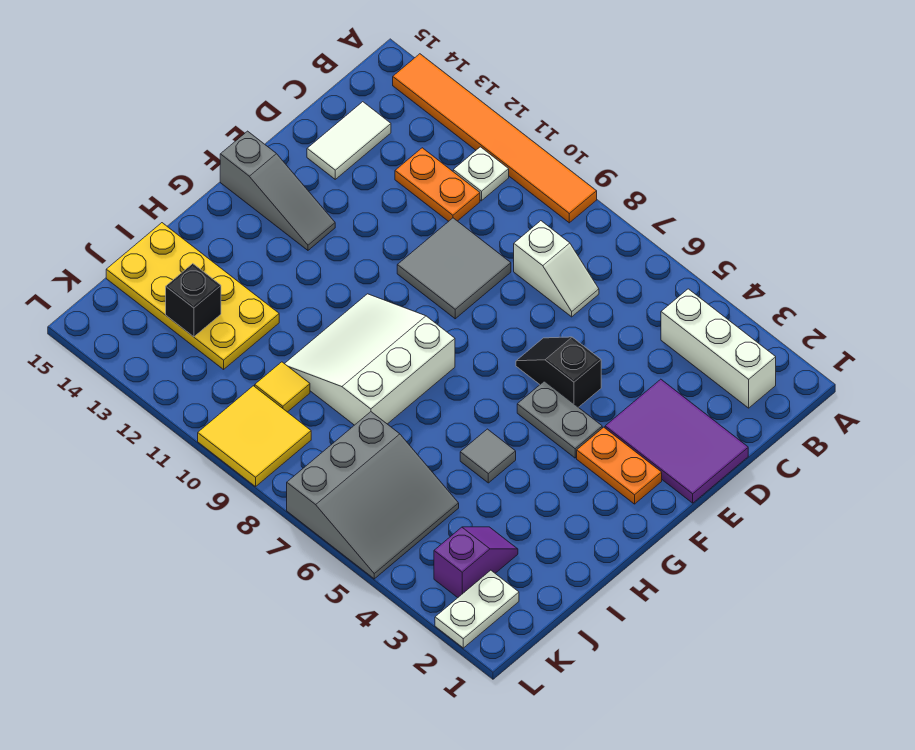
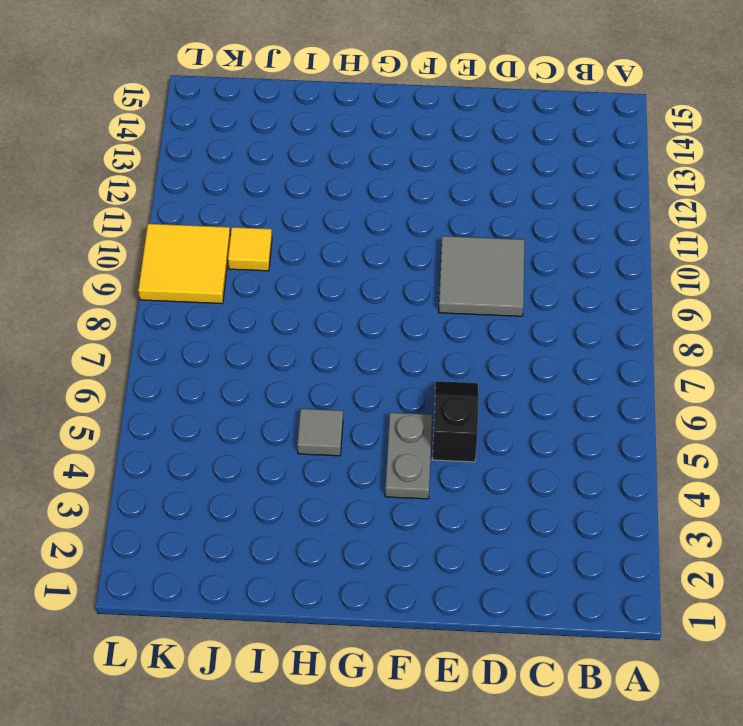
none -> orange tile A9:A14 level 1
none -> white brick B2:B4 level 1
none -> white plate B11 level 1

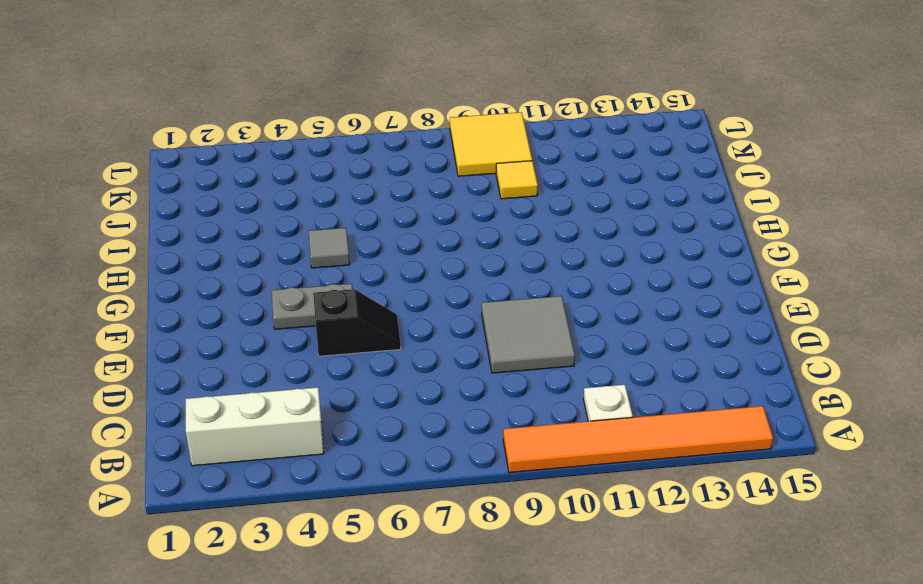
none -> white slope C7:C8 level 1 top 8
none -> orange plate C11:C12 level 1
none -> white tile C14:D14 level 1

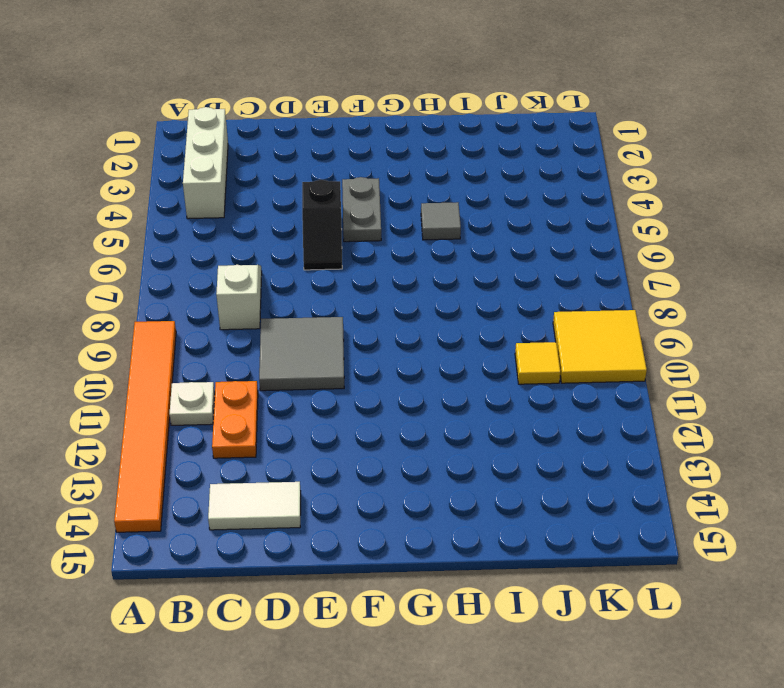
none -> purple tile D1:E3 level 1
none -> orange plate F2:F3 level 1
none -> grey slope F13:F15 level 1 top 15

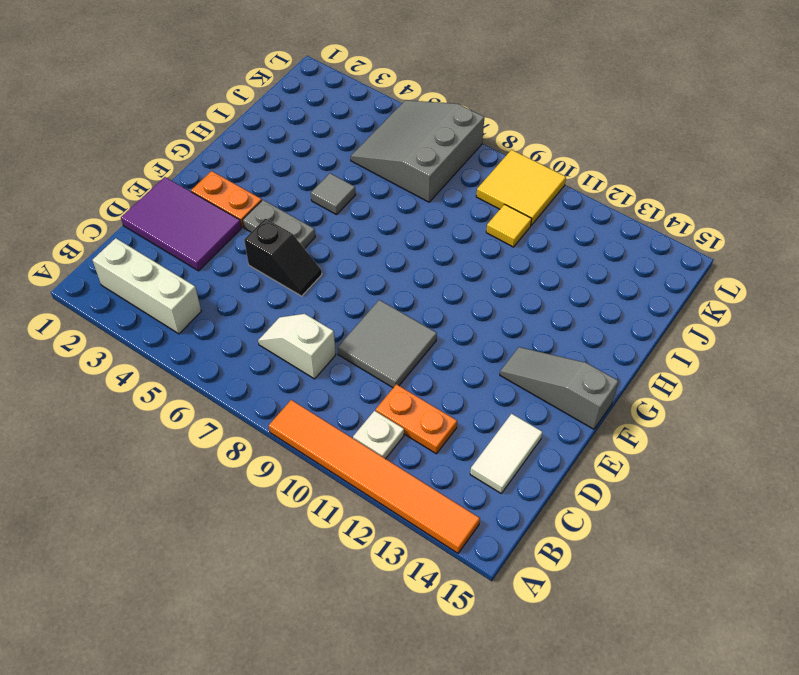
none -> white slope G8:I10 level 1 top 8
none -> yellow plate I12:J15 level 1
none -> purple slope J3:K3 level 1 top K

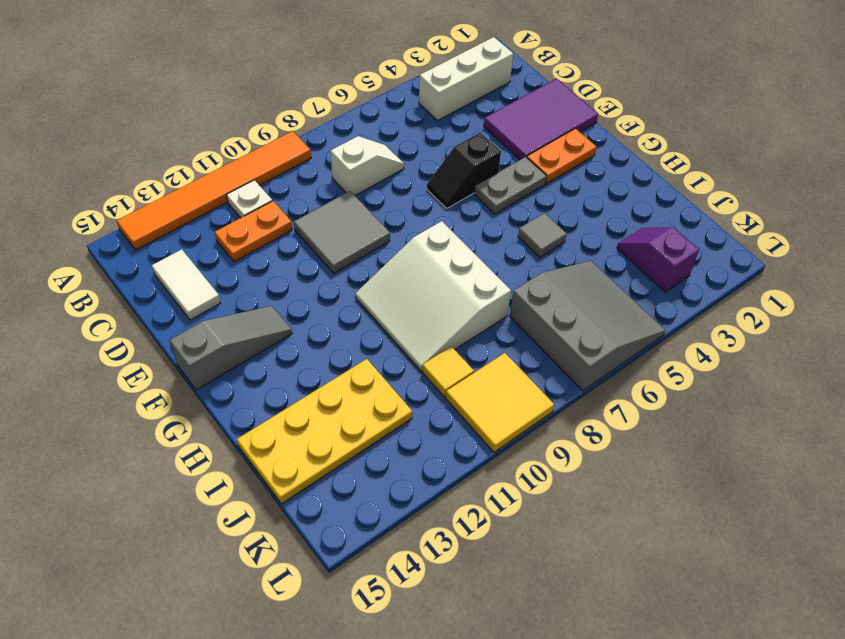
none -> white plate K2:L2 level 1
none -> black brick J13 level 2

